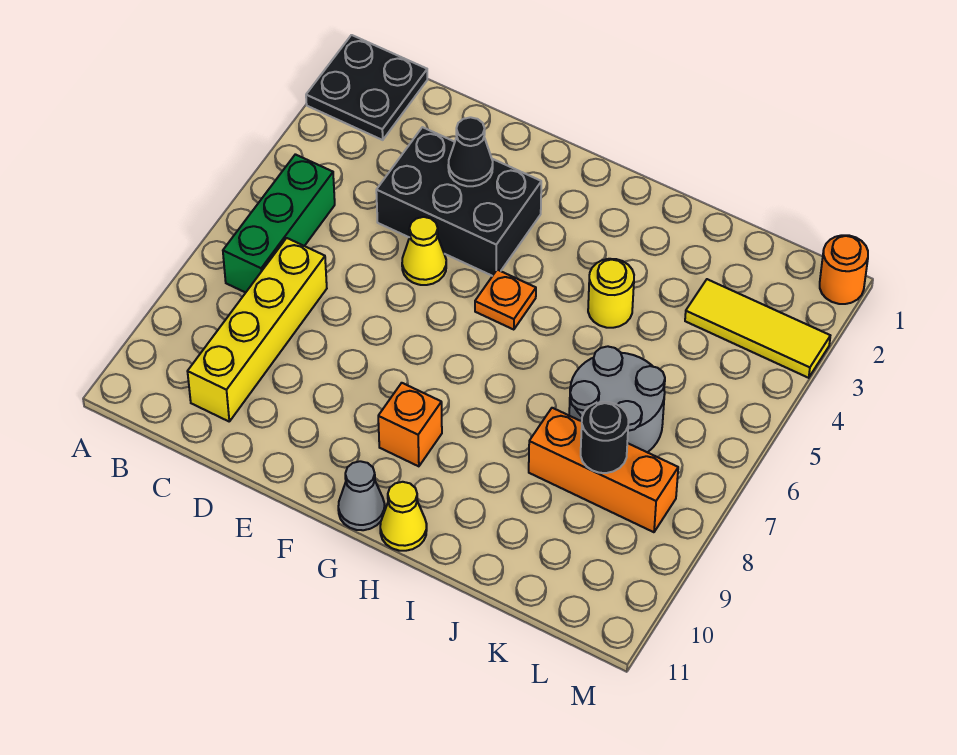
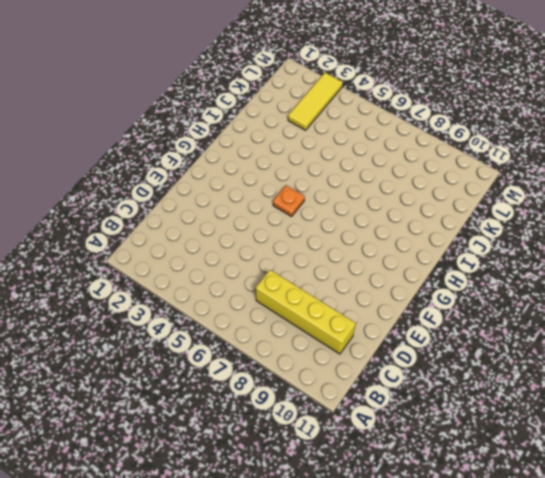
none -> black plate A1:B2 level 1
none -> green brick B5:B7 level 1
none -> black brick D3:F4 level 1

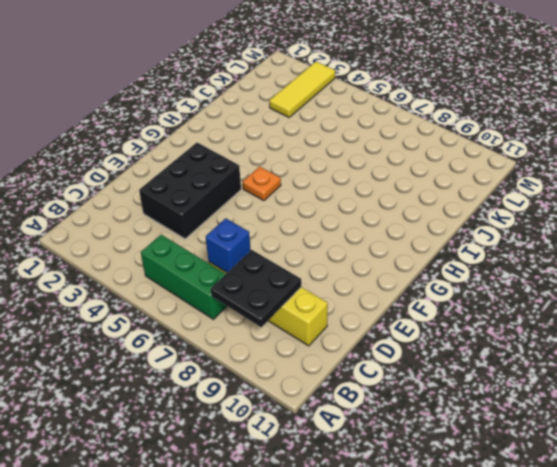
black plate B8:C9 level 2 -> black plate A1:B2 level 1
blue brick C7 level 2 -> none
none -> yellow cone E5 level 1
none -> orange brick G9 level 1
none -> grey cone G11 level 1

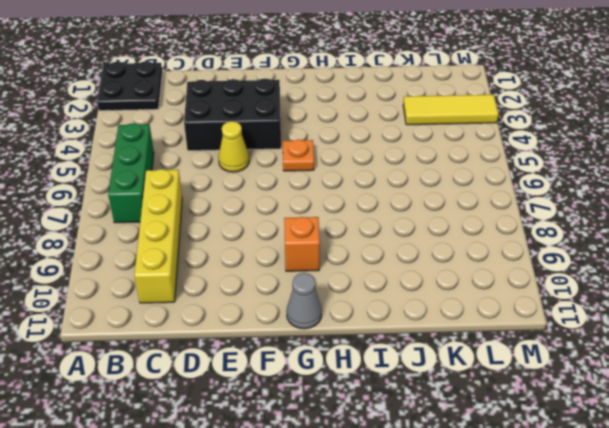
none -> yellow cone H11 level 1
none -> yellow round brick I4 level 1
none -> grey round brick J6:K7 level 1

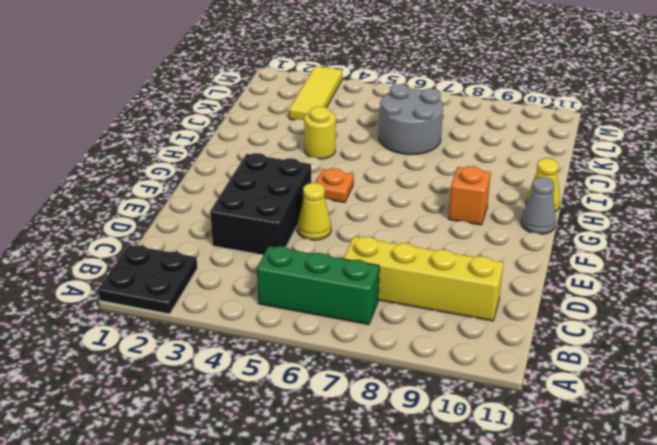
none -> orange brick J8:L8 level 1
none -> orange round brick M1 level 1
none -> black cone E3 level 2

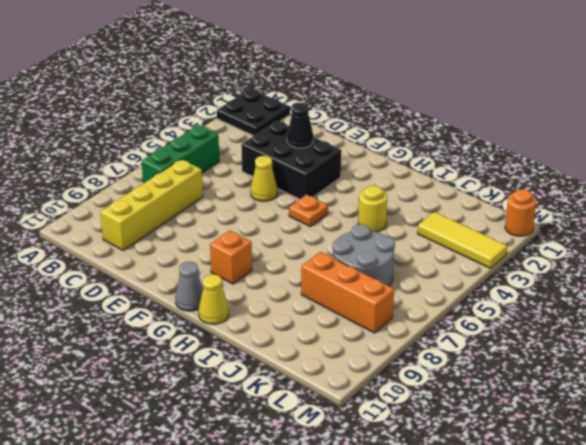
none -> black round brick K8 level 2

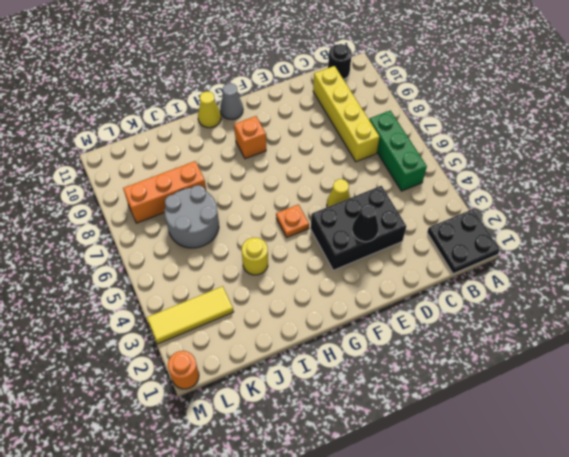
black round brick B11 level 1 -> black round brick K8 level 2

